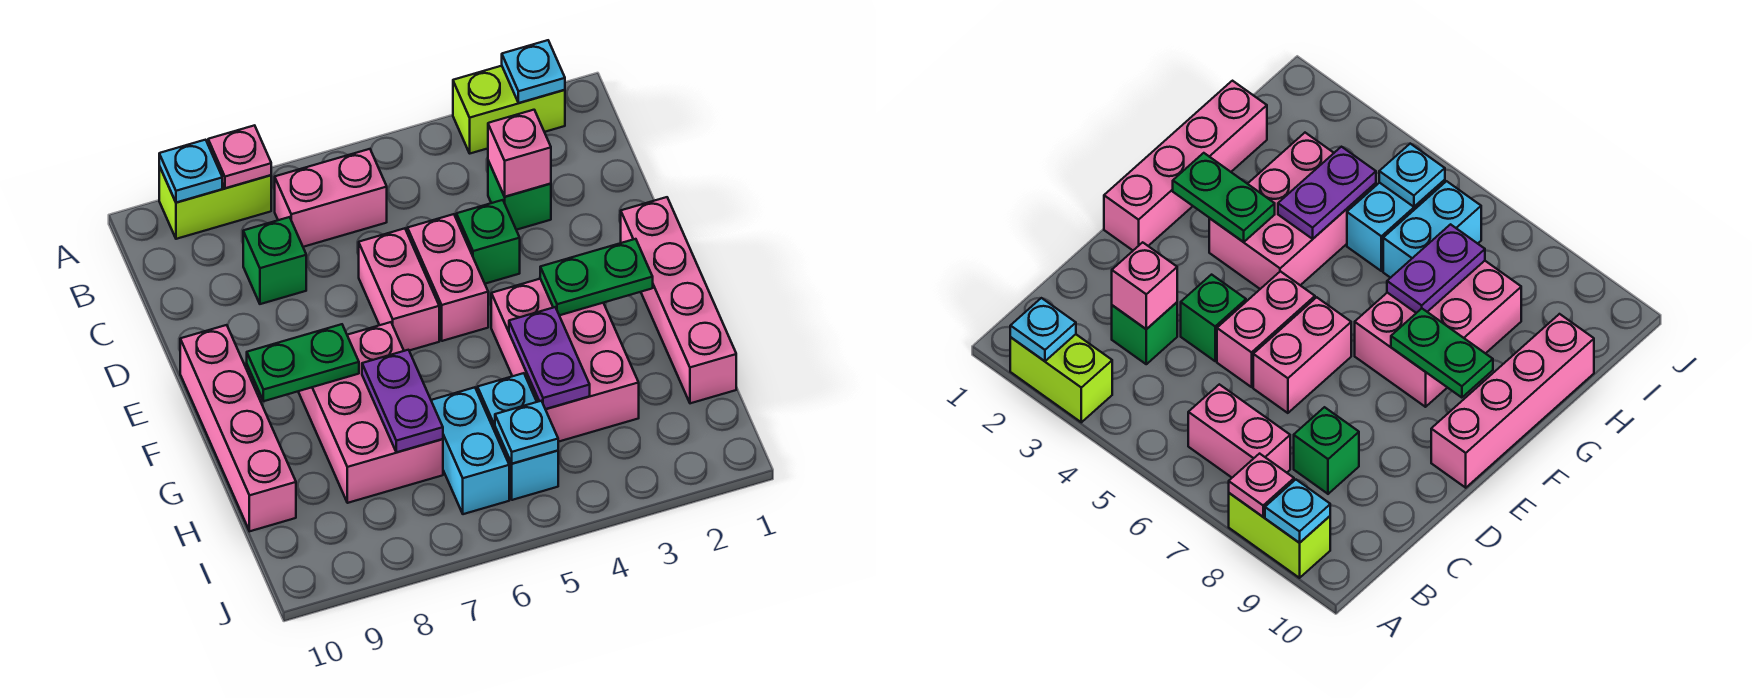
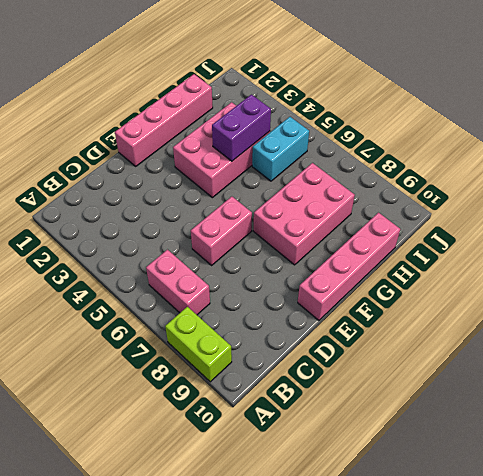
purple brick G4:H4 level 2 -> purple plate G4:H4 level 2
none -> lime brick A2:A3 level 1
none -> green brick C3 level 1
none -> green brick C8 level 1

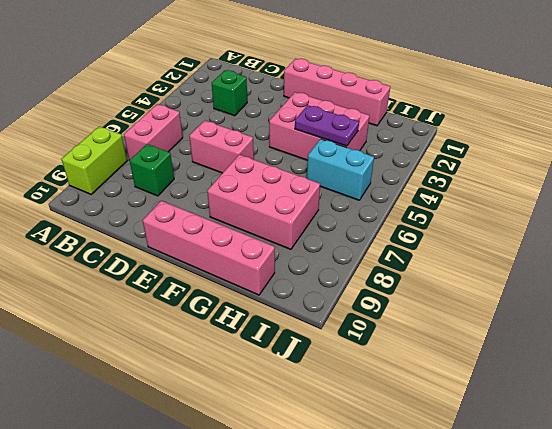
none -> lime brick A2:A3 level 1
none -> green brick D4 level 1
none -> pink brick D5:E5 level 1

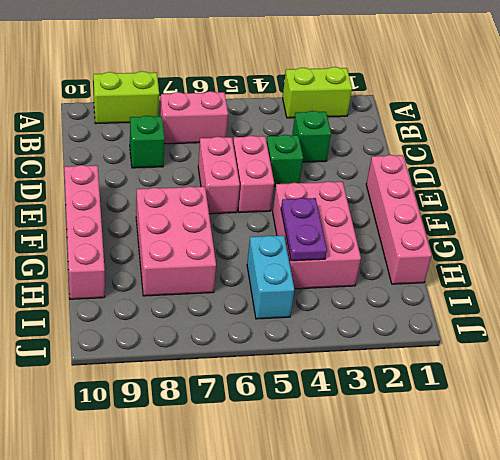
none -> cyan brick H6:I6 level 1
none -> cyan plate A2 level 2
none -> pink plate A8 level 2

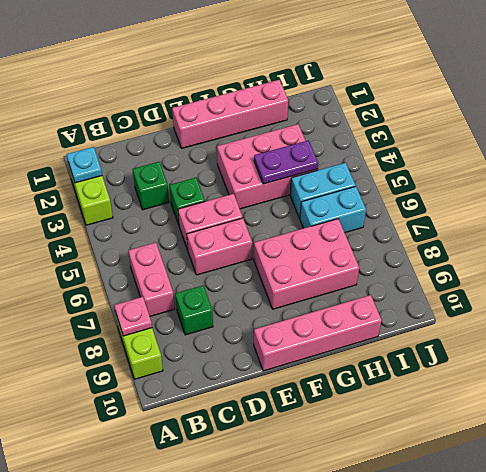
none -> cyan plate A9 level 2
none -> pink brick C3 level 2
none -> green plate F2:F3 level 2

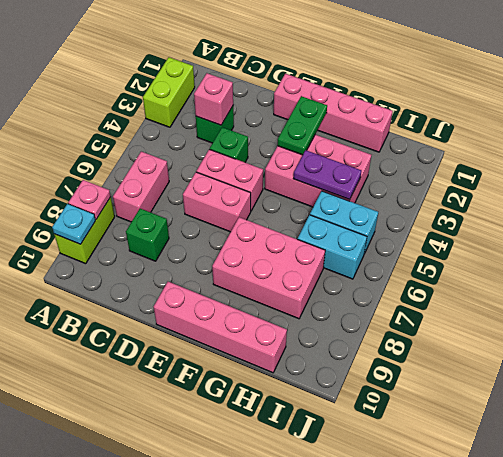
none -> cyan plate A2 level 2
none -> green plate F8:F9 level 2
none -> purple plate G7:H7 level 2

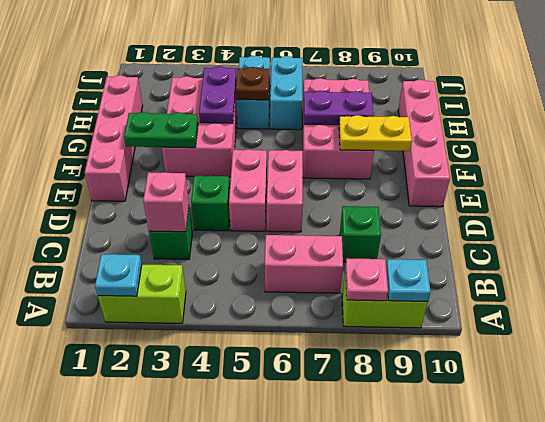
yellow plate F8:F9 level 2 -> green plate F8:F9 level 2
purple plate G7:G8 level 2 -> purple plate G7:H7 level 2
brown plate H5 level 2 -> none
none -> cyan plate I5 level 2

